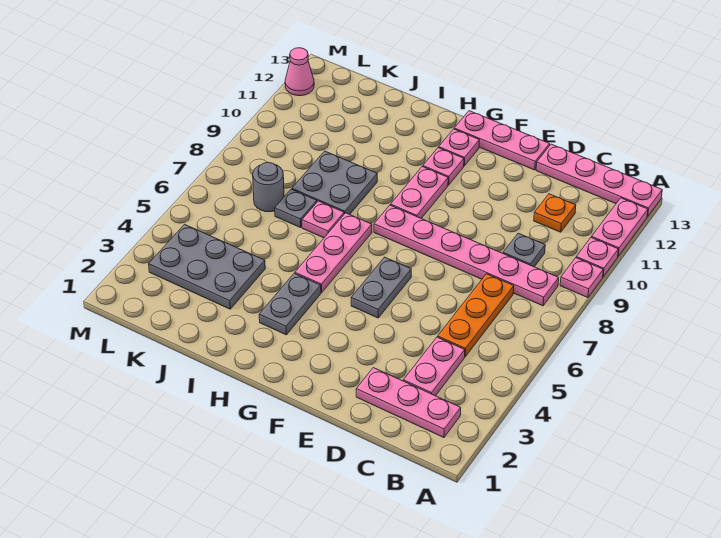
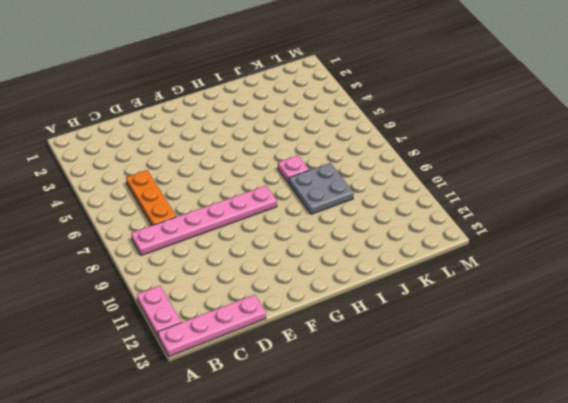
none -> pink plate A9 level 1
none -> pink plate A10 level 1
none -> pink plate B2:D2 level 1

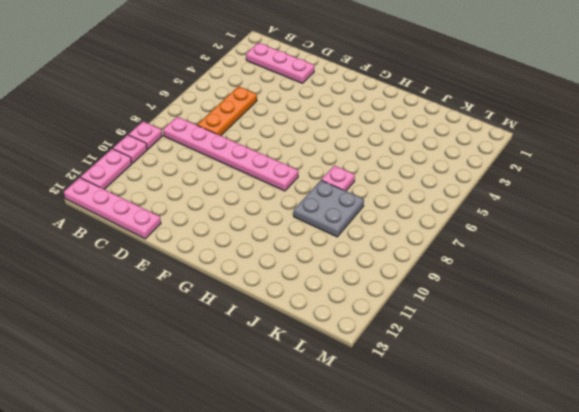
none -> pink plate C3:C4 level 1
none -> grey plate C9 level 1
none -> orange plate C11 level 1

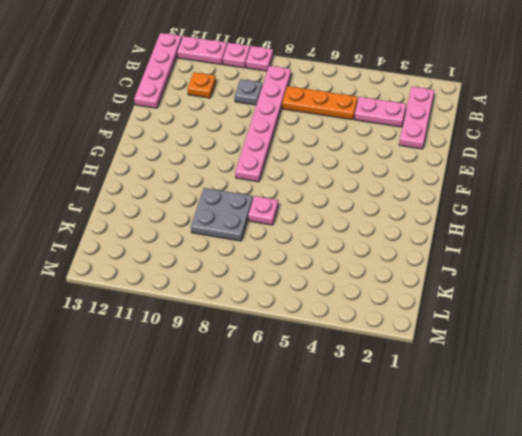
none -> pink plate E13:G13 level 1
none -> grey plate F5:F6 level 1
none -> pink plate G9:G10 level 1

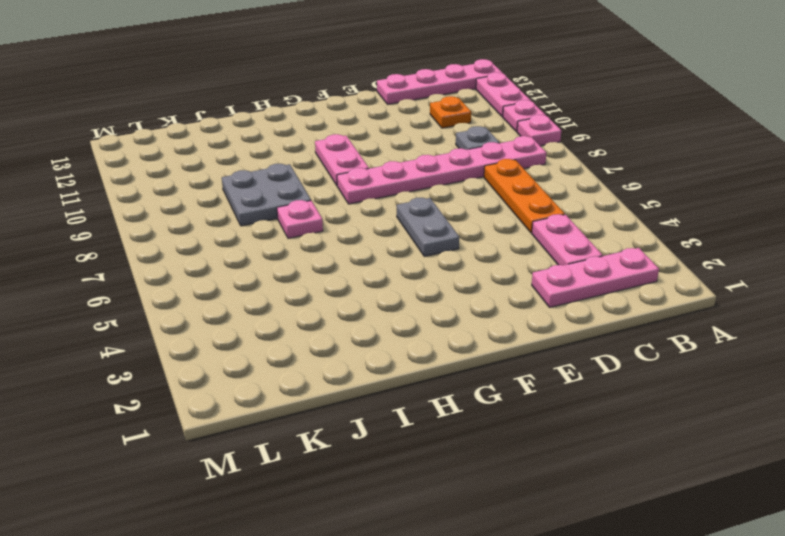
none -> pink plate E13:G13 level 1
none -> pink plate G11 level 1
none -> pink plate G12 level 1

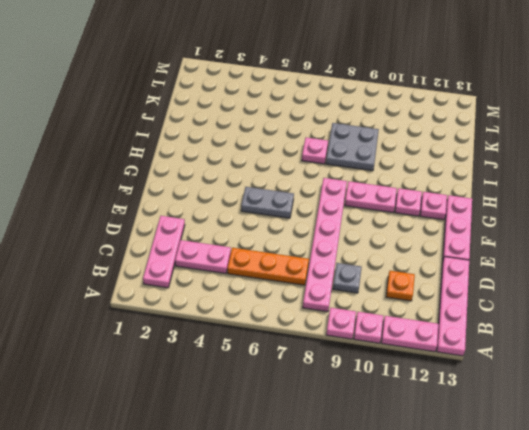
none -> grey plate H3:H4 level 1
none -> pink plate H5:H7 level 1
none -> grey plate J3:L4 level 1

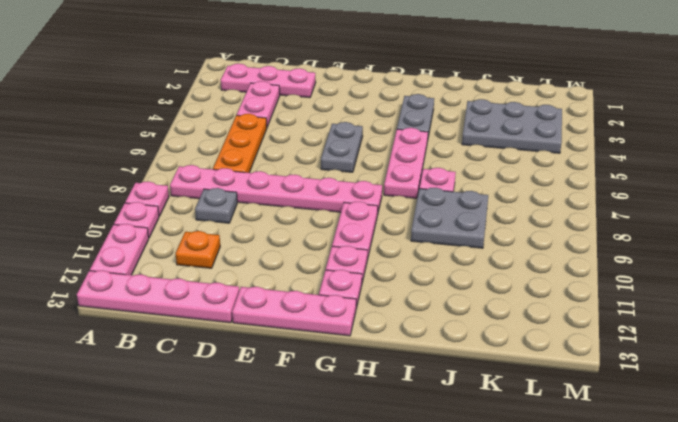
none -> grey plate J7 level 1
none -> grey round brick K7 level 1
none -> pink cone M12 level 1

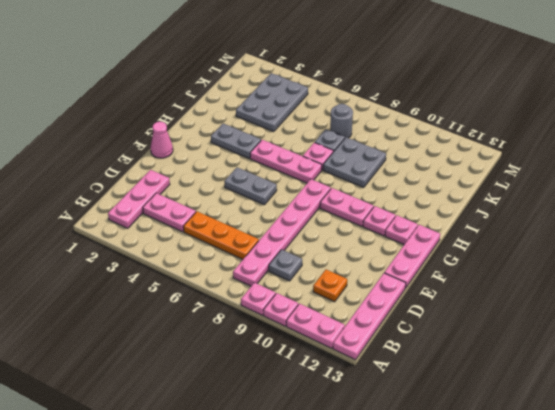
pink cone F1 level 1 -> pink cone M12 level 1

